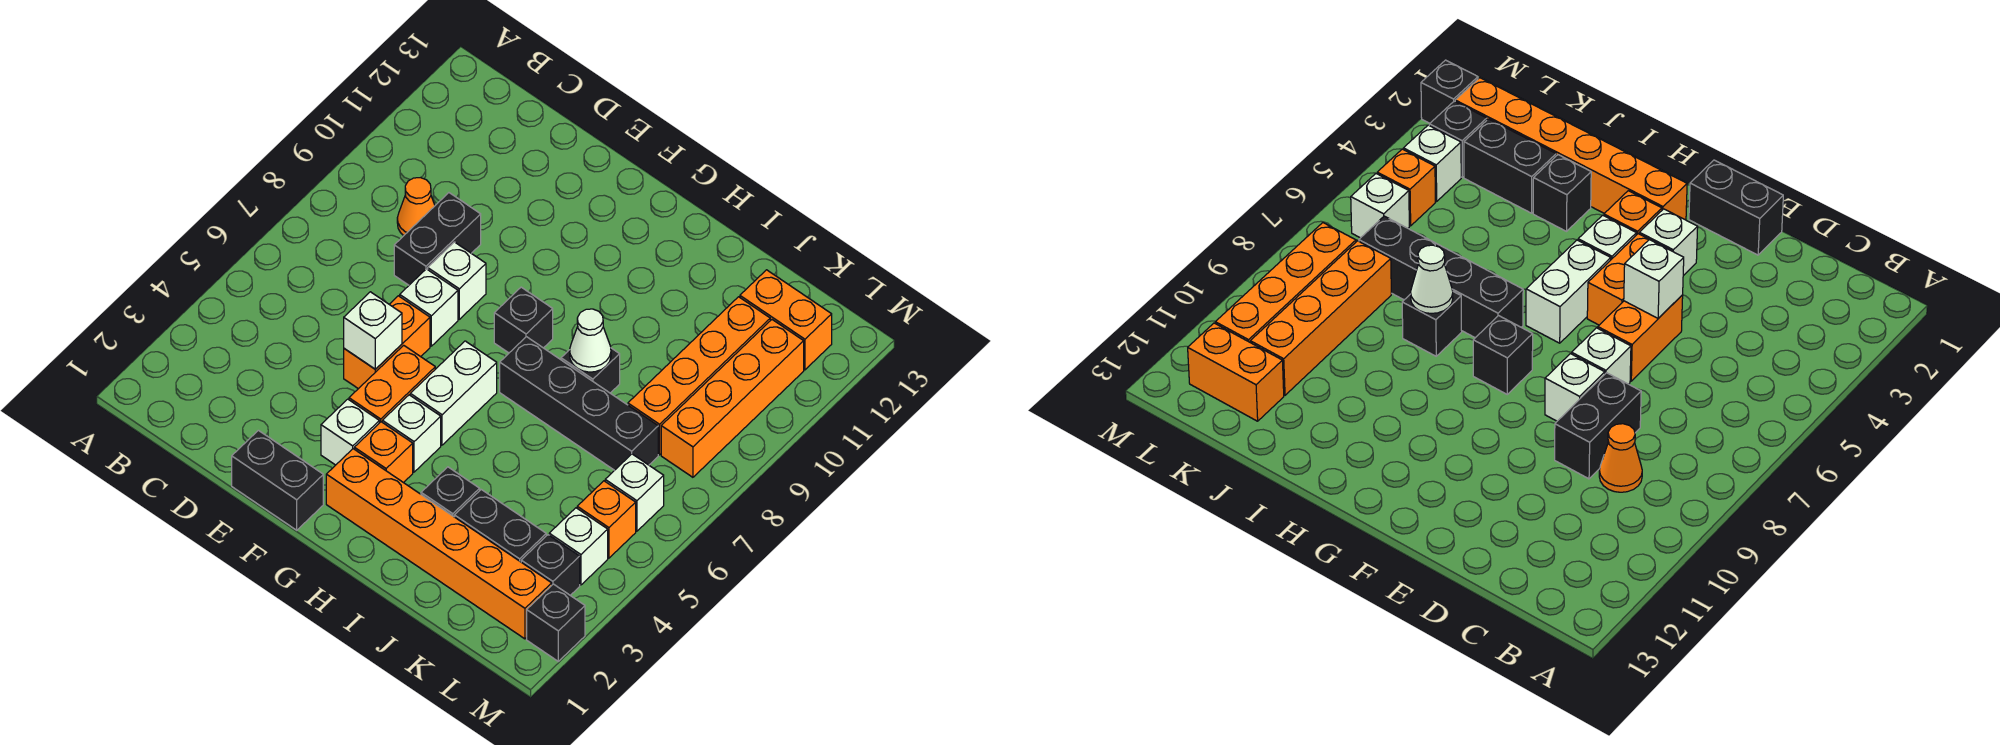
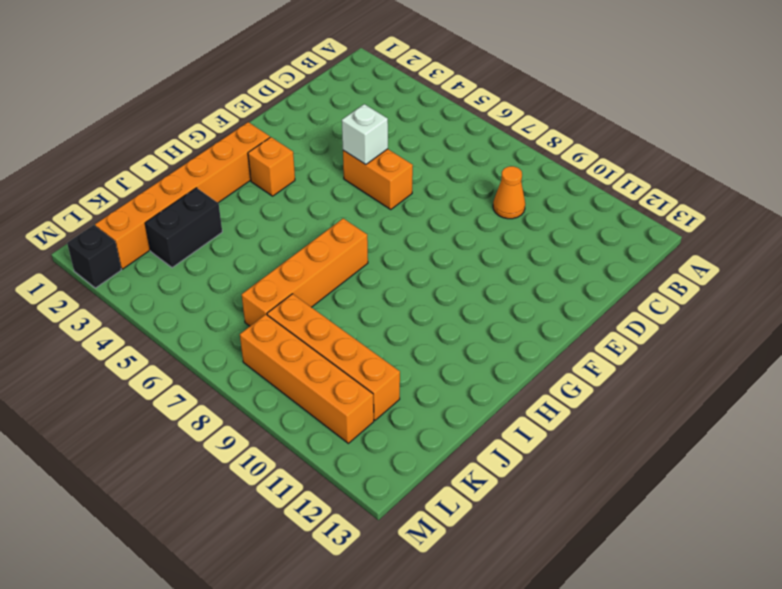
orange brick H7:K7 level 1 -> black brick H7:K7 level 1
none -> black brick D8:D9 level 1
none -> black brick E1:F1 level 1
none -> white brick E7 level 1

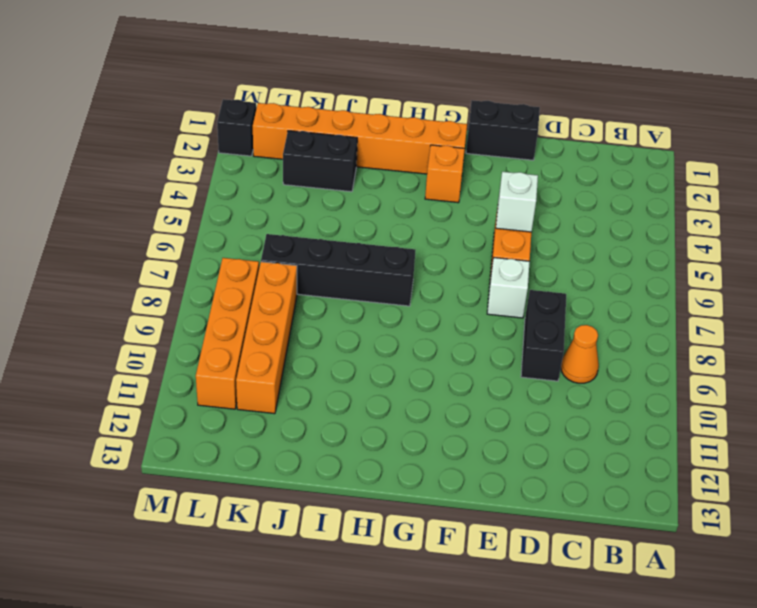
none -> white brick E8 level 1
none -> white brick F3 level 1
none -> orange brick F4:F5 level 1

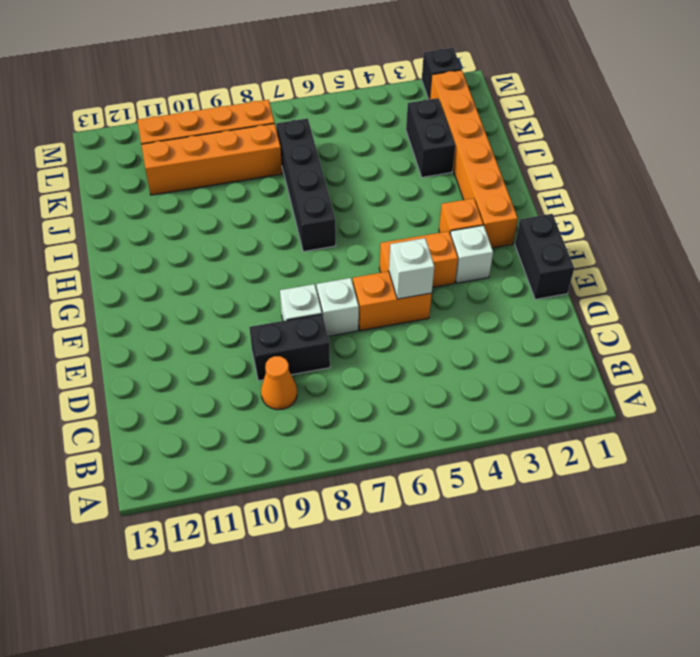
none -> white brick G4 level 1
none -> white brick G5:G6 level 1
none -> black brick G8 level 1

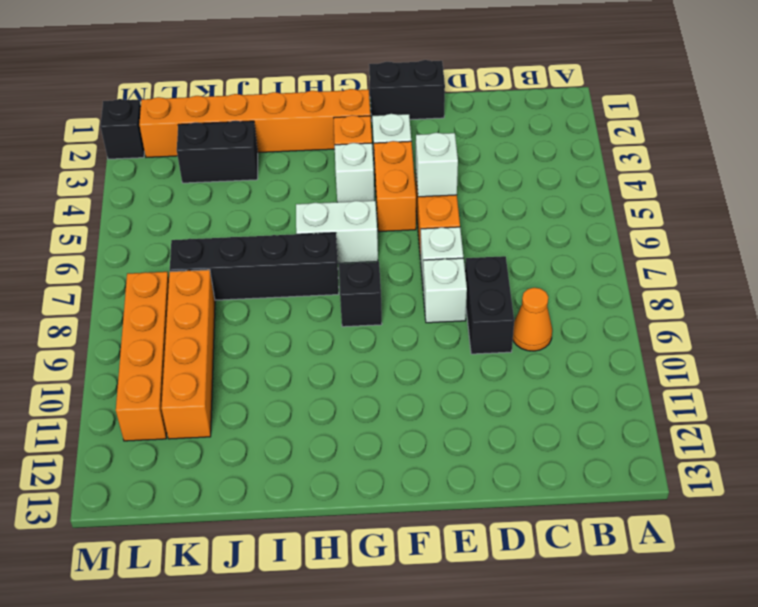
white brick G6:H6 level 1 -> white brick G5:G6 level 1
none -> black brick I3 level 1
none -> black brick I8 level 1
none -> orange brick K12:L12 level 1

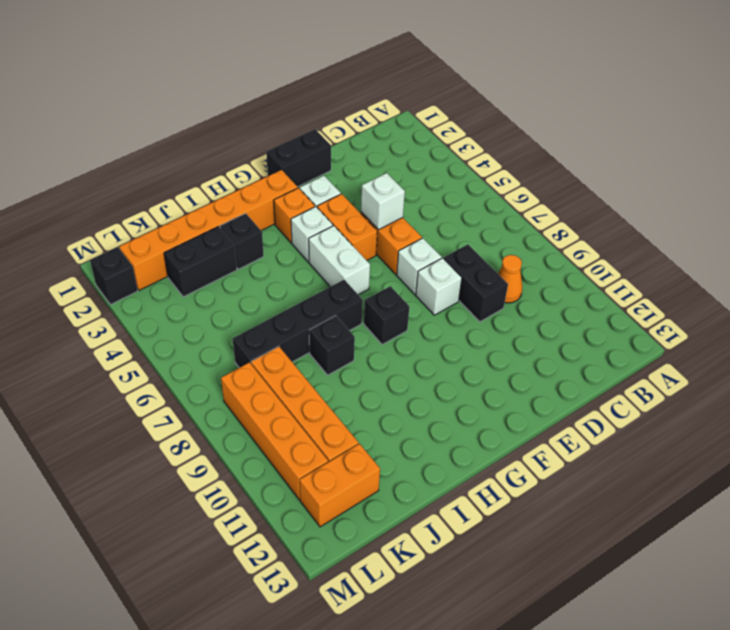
none -> black brick L3 level 1
none -> white brick L4 level 1
none -> orange brick L5 level 1

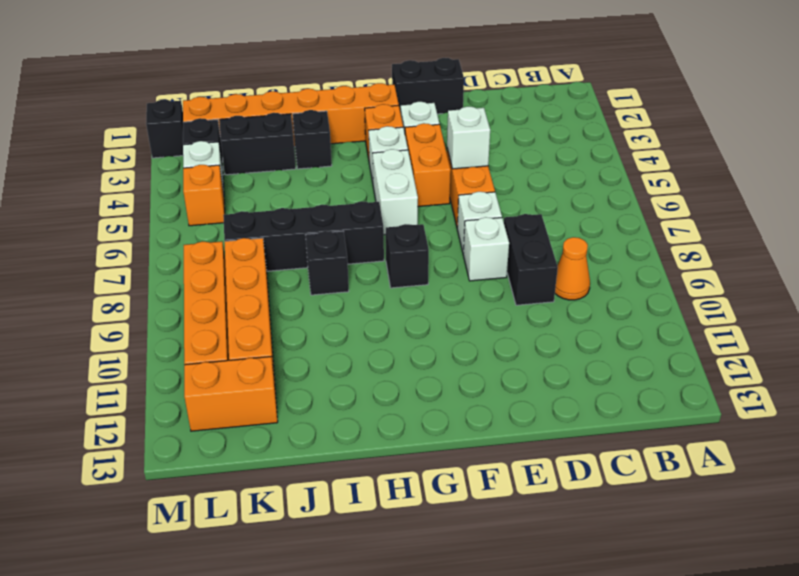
none -> white brick L6 level 1
none -> white cone I8 level 2

